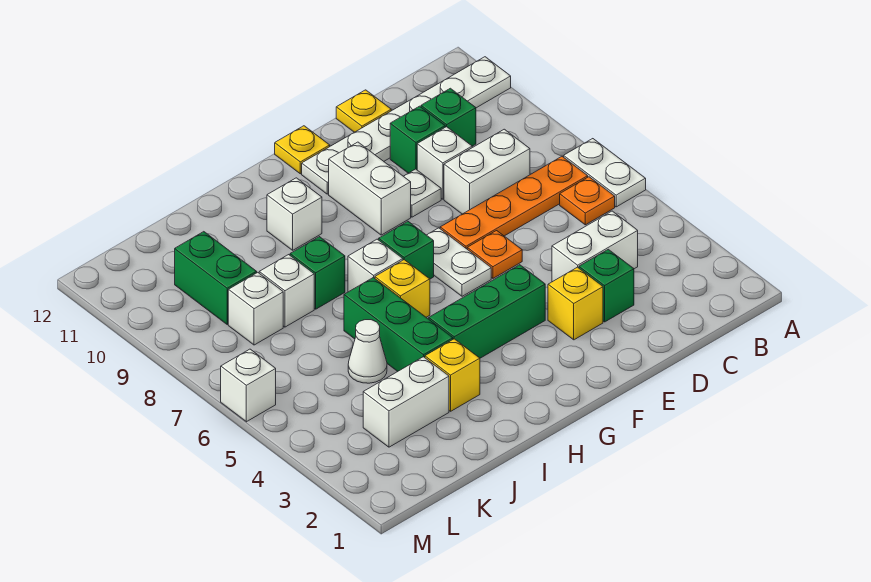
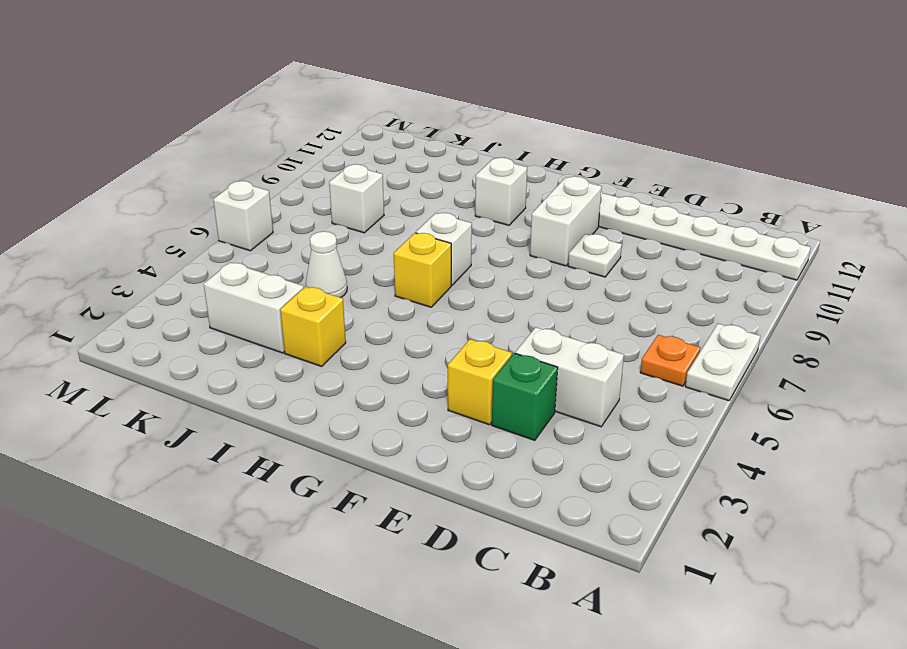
none -> orange plate B7:E7 level 1
none -> white brick C8:D8 level 1
none -> green brick C10 level 1
none -> white brick D9 level 1

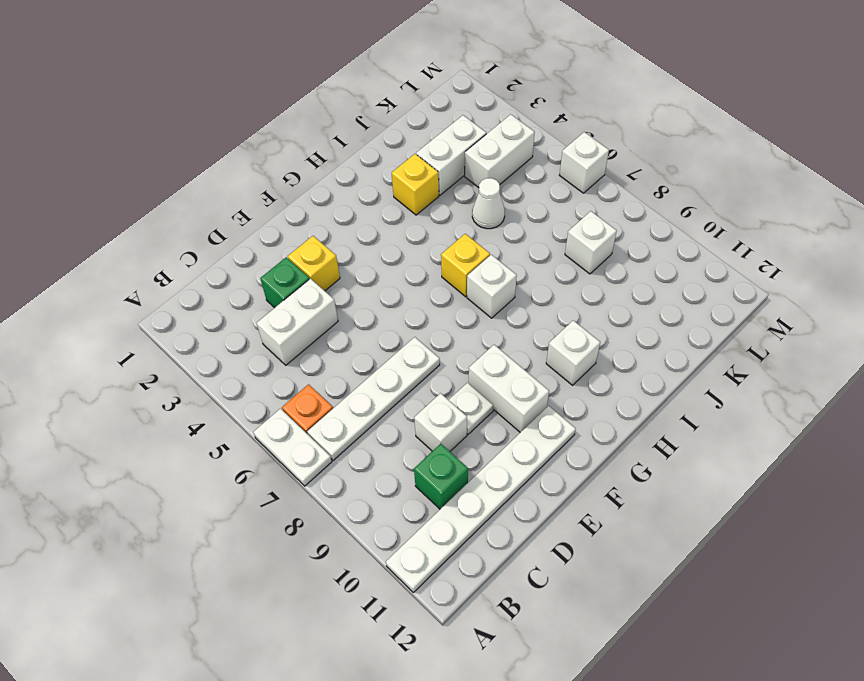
white plate B7:E7 level 1 -> orange plate B7:E7 level 1
white brick K4:L4 level 1 -> white brick C8:D8 level 1
none -> green brick D10 level 1
none -> yellow plate D12 level 1
none -> orange plate E6 level 1
none -> green brick F4:H4 level 1

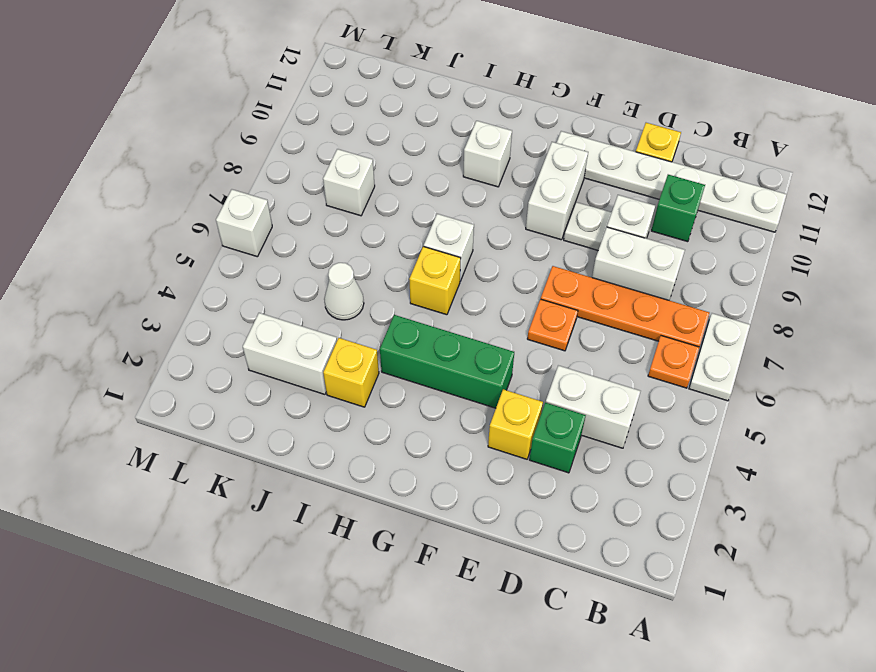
none -> green brick D10 level 1
none -> white plate F6:F7 level 1
none -> yellow plate F12 level 1
none -> green brick G7 level 1

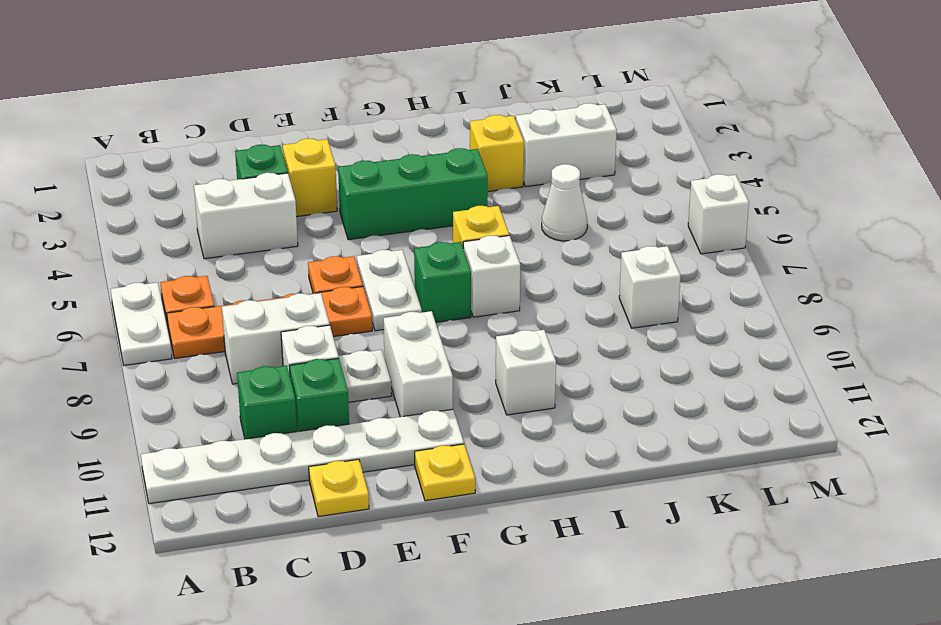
none -> green brick I4:I6 level 1
none -> green brick I8 level 1
none -> white brick J8 level 1
none -> green brick K9:K10 level 1

